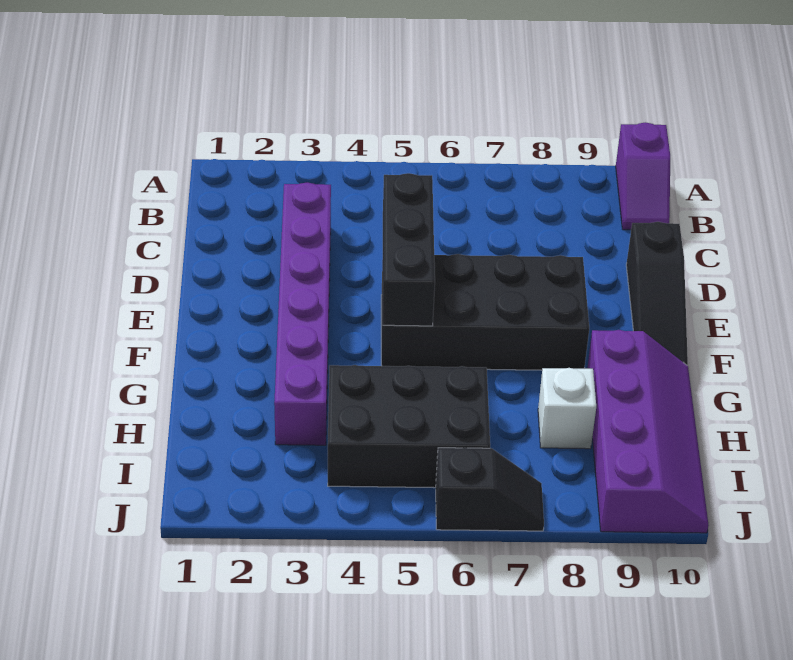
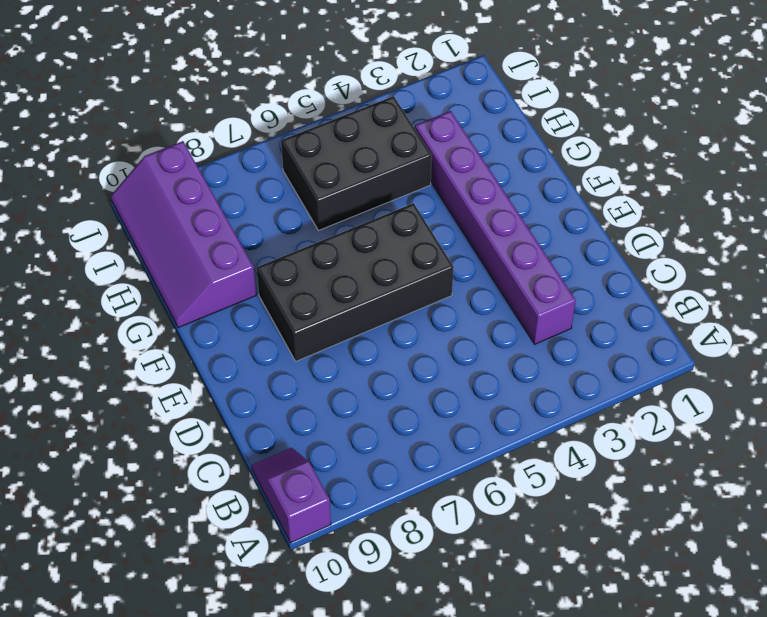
none -> black slope D10:F10 level 1 top D
none -> white brick H8 level 1

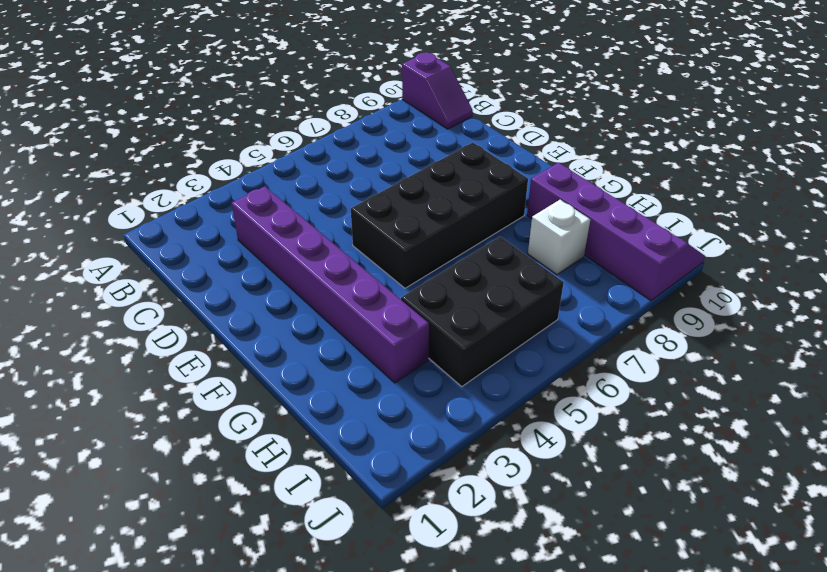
none -> black slope D10:F10 level 1 top D
none -> black slope J6:J7 level 1 top 6

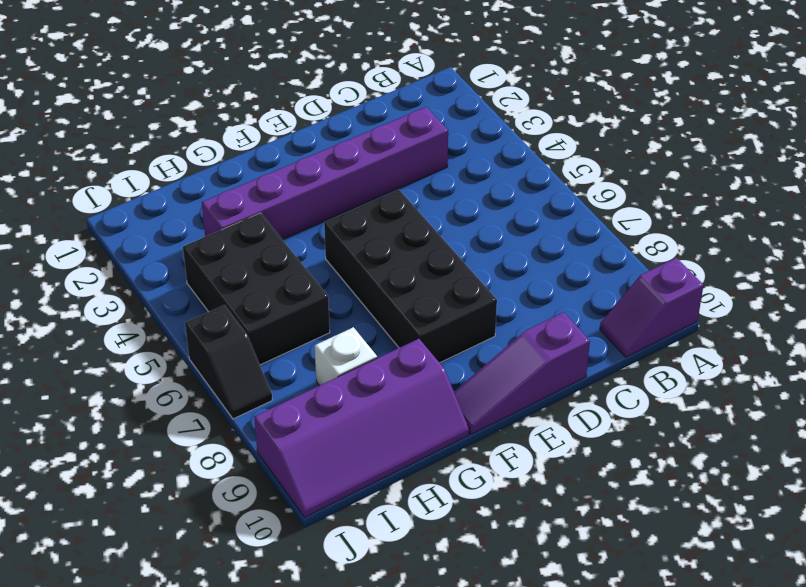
purple slope D10:F10 level 1 top D -> black slope D10:F10 level 1 top D
none -> black brick D5:F5 level 2

